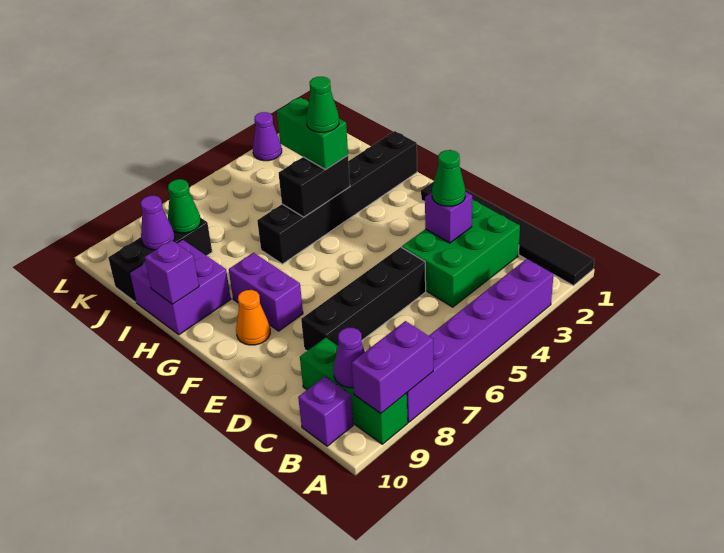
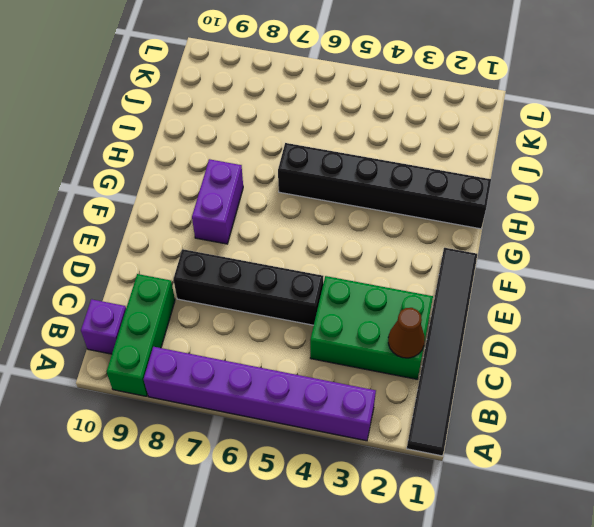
brown cone C2 level 2 -> none
none -> orange cone F9 level 1
none -> purple brick H9:I10 level 1
none -> black brick J8:J10 level 1

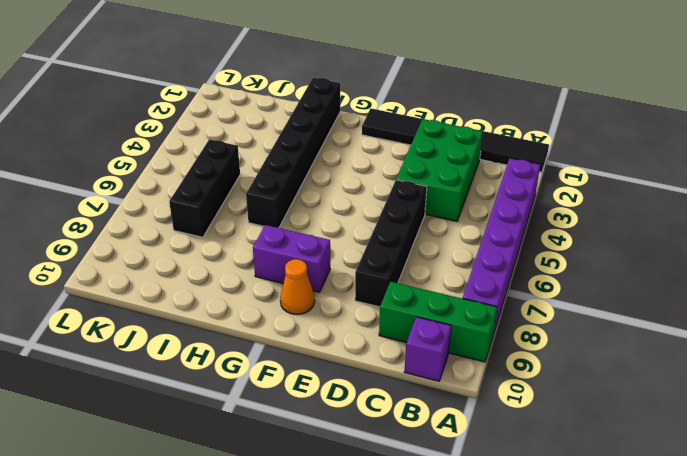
black brick J5:J7 level 1 -> black brick J8:J10 level 1
none -> purple brick H9:I10 level 1
none -> purple cone L3 level 1
none -> purple brick A8:A9 level 2

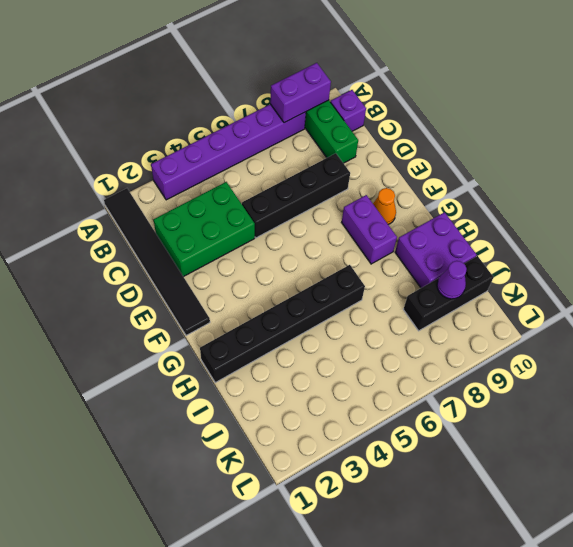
none -> purple cone L3 level 1
none -> purple cone B9 level 2
none -> purple brick D3 level 2

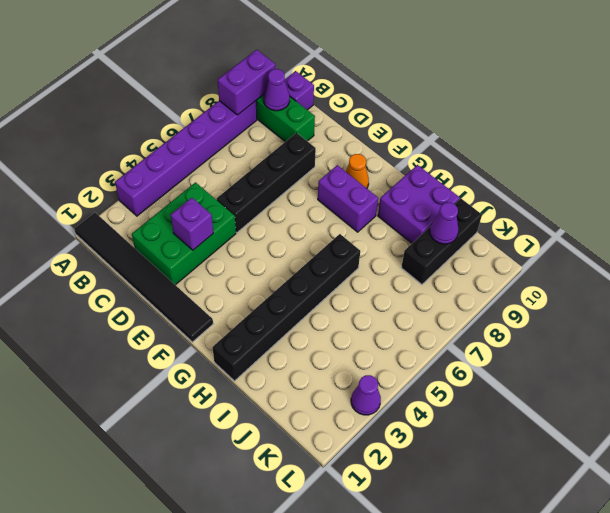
none -> black brick H4:H5 level 2
none -> purple brick H10 level 2
none -> green cone J8 level 2

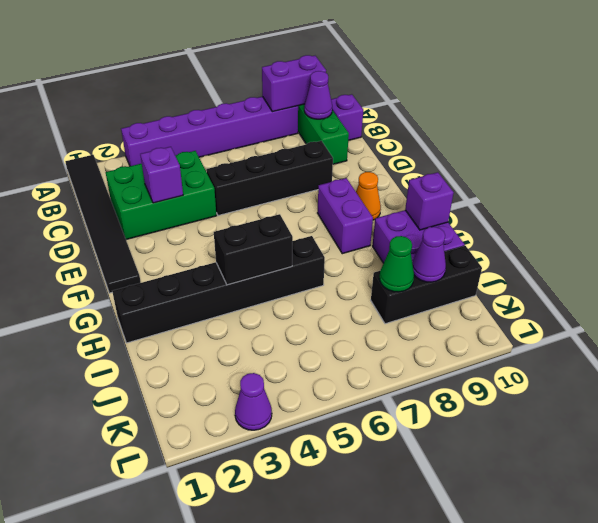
none -> green cone D3 level 3
none -> green brick H4:I4 level 3
none -> green cone H4 level 4

